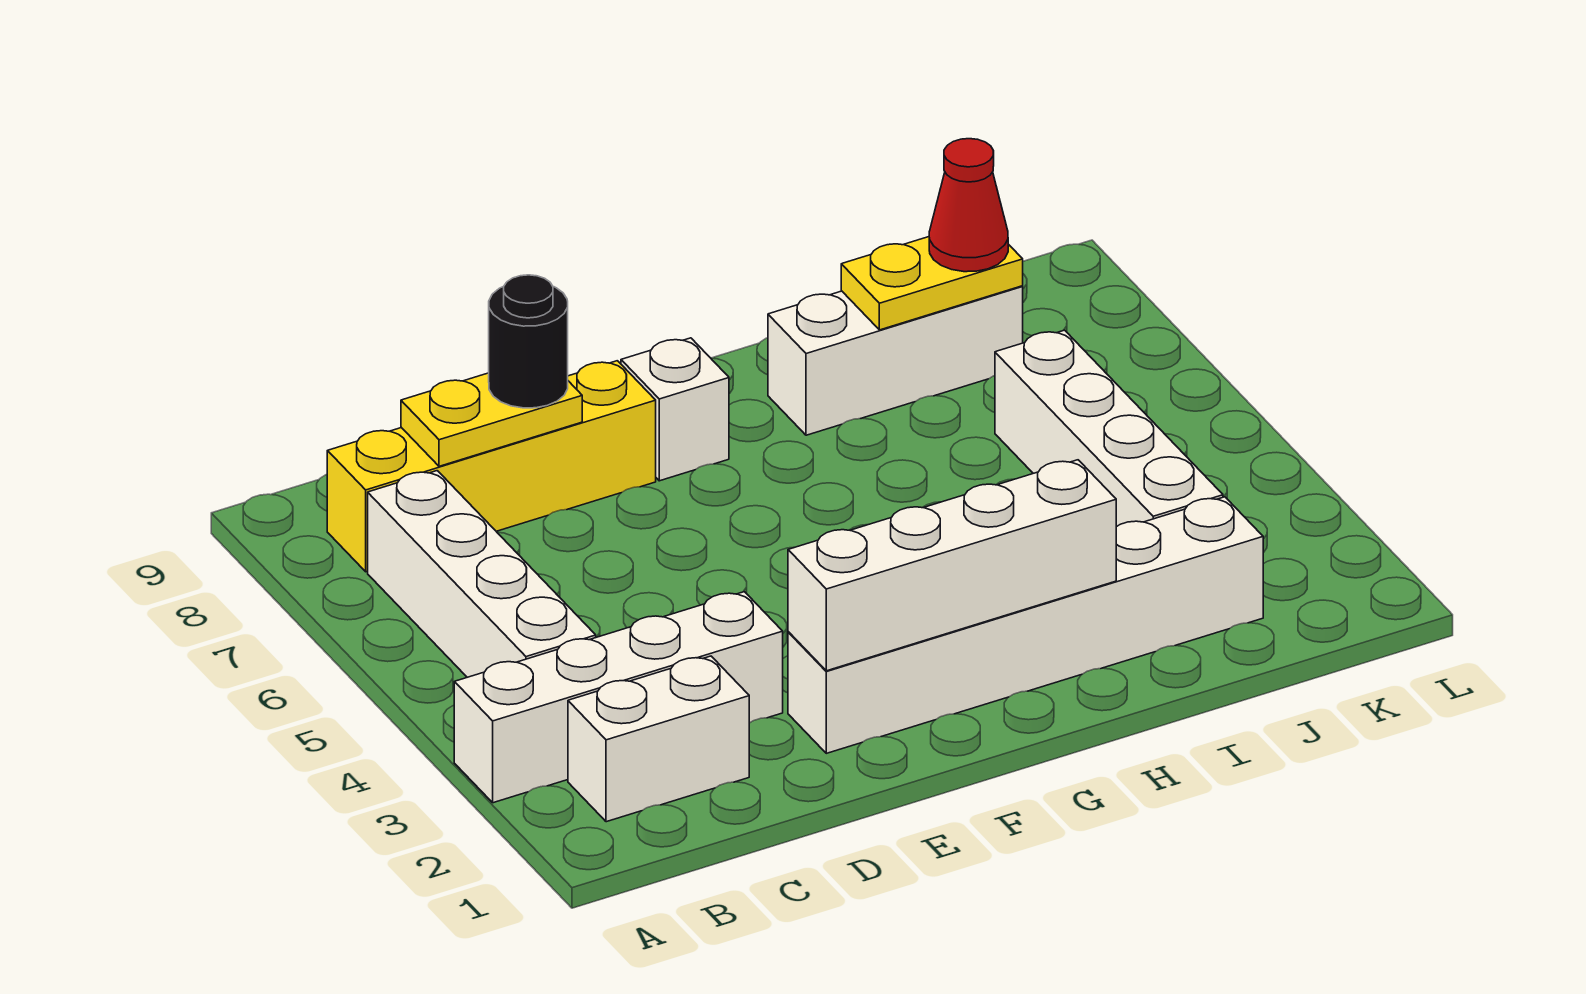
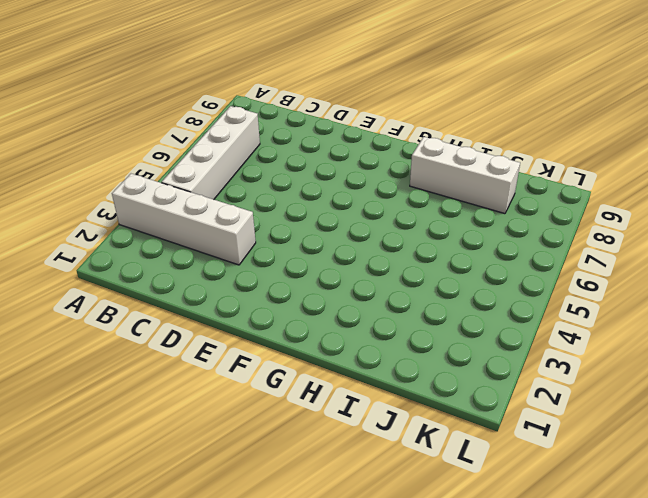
none -> white brick B2:C2 level 1
none -> yellow brick B8:E8 level 1
none -> white brick E2:J2 level 1

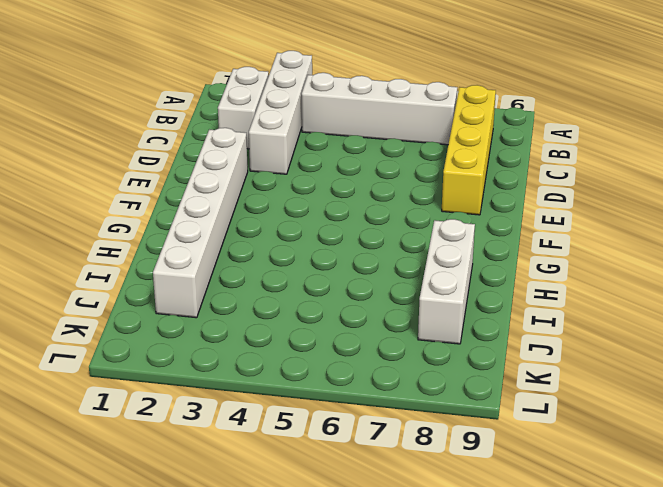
none -> white brick F8 level 1
none -> white brick J3:J6 level 1
none -> yellow plate C8:D8 level 2

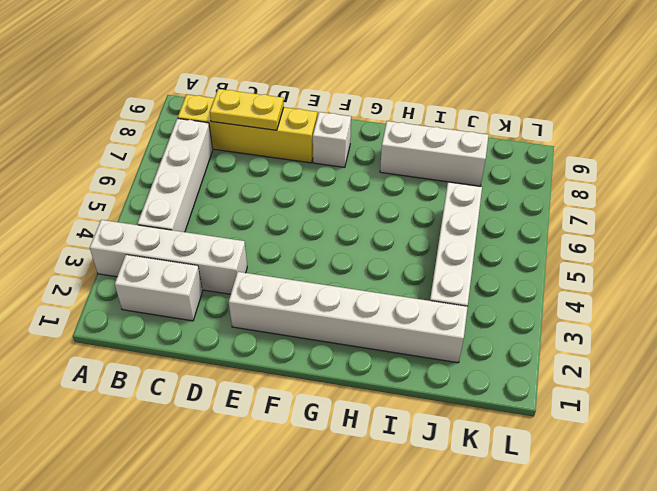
none -> white brick E2:H2 level 2
none -> yellow plate I8:J8 level 2
none -> black round brick D8 level 3

